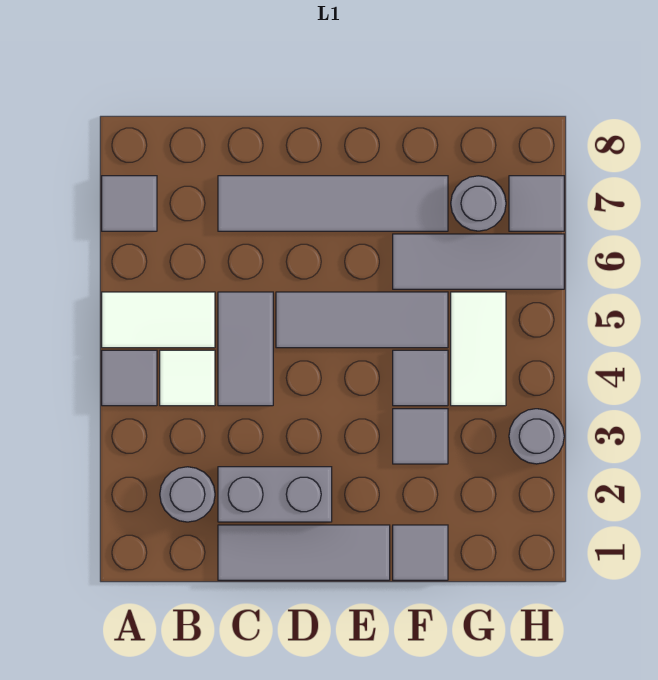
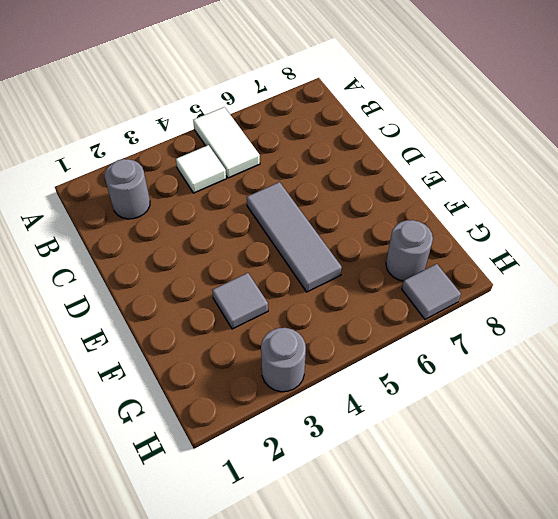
none -> grey tile A4 level 1
none -> grey tile A7 level 1
none -> grey tile C1:E1 level 1

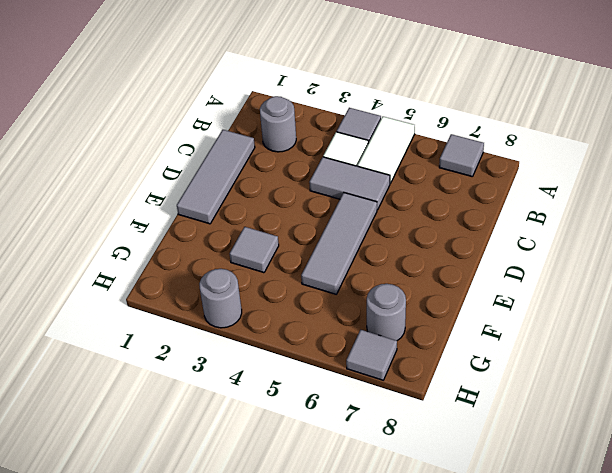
none -> grey brick C2:D2 level 1
none -> grey tile C7:F7 level 1
none -> grey tile F1 level 1

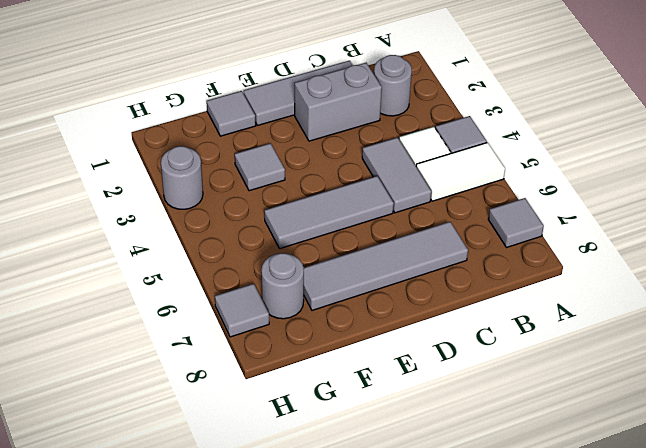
none -> grey tile F4 level 1
none -> grey tile F6:H6 level 1
none -> white tile G4:G5 level 1

